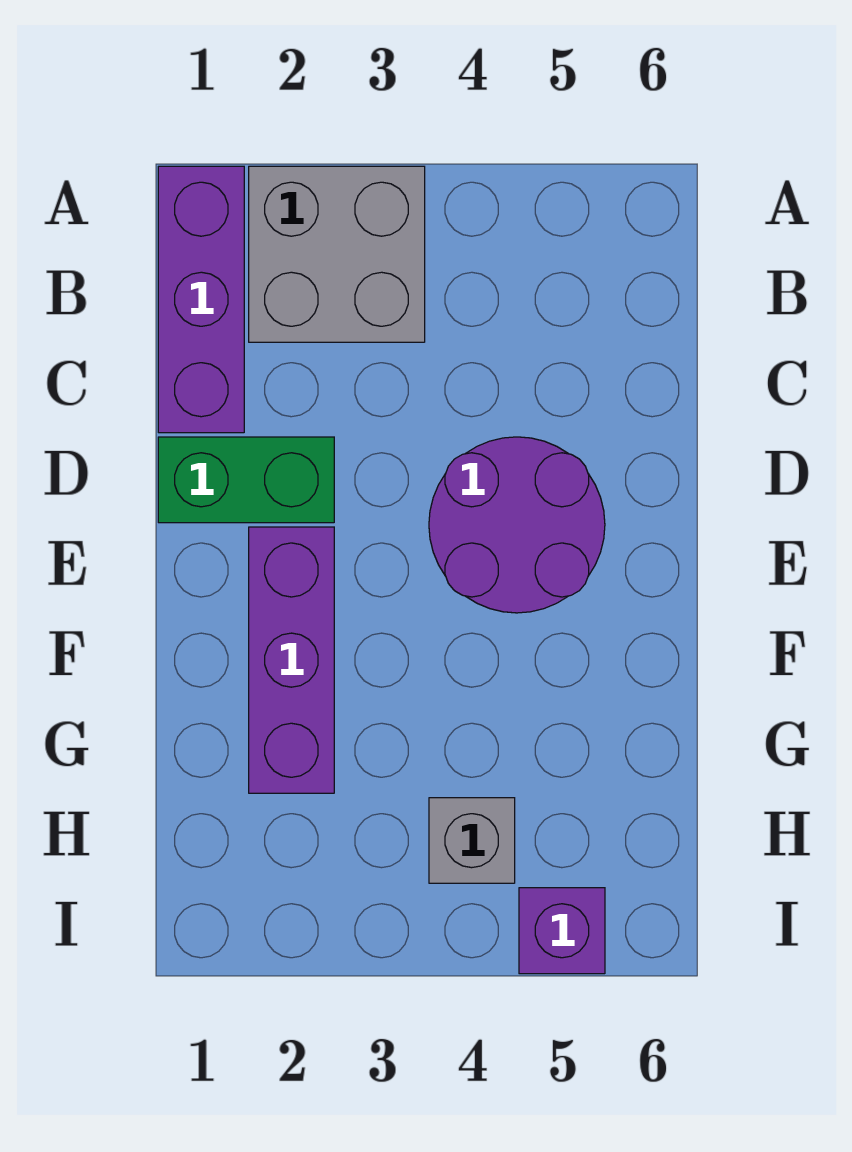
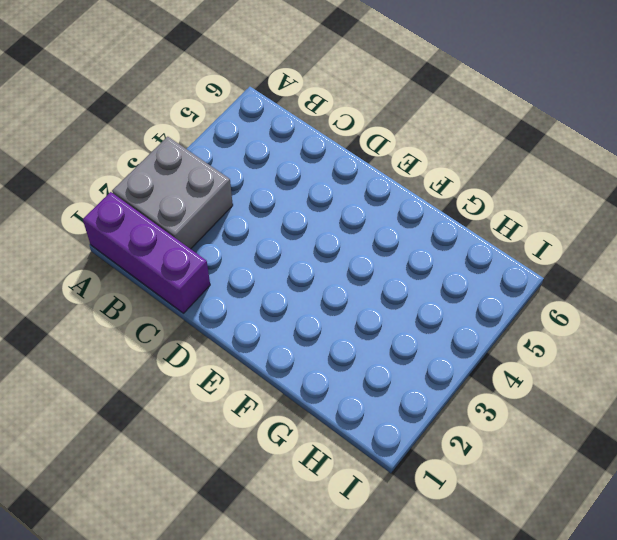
none -> green brick D1:D2 level 1
none -> purple round brick D4:E5 level 1

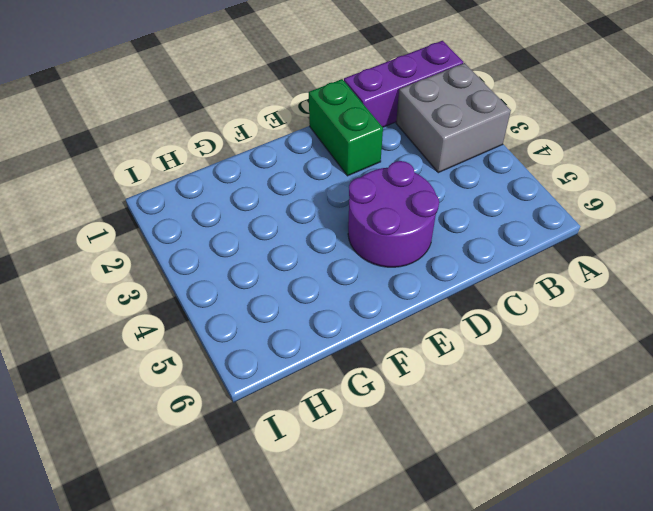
none -> purple brick E2:G2 level 1
none -> grey brick H4 level 1

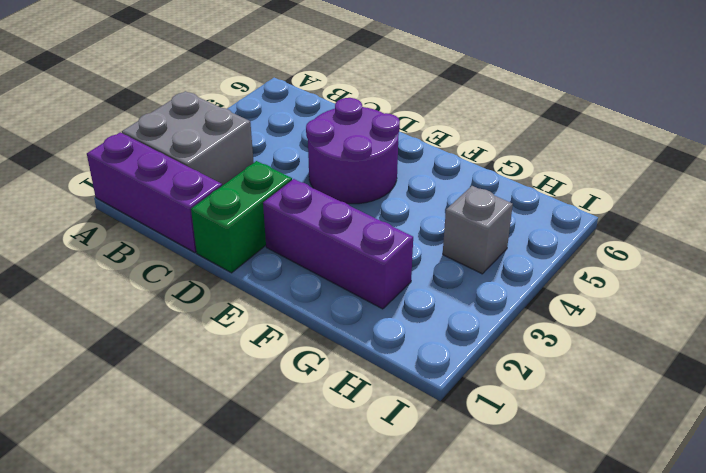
none -> purple brick I5 level 1

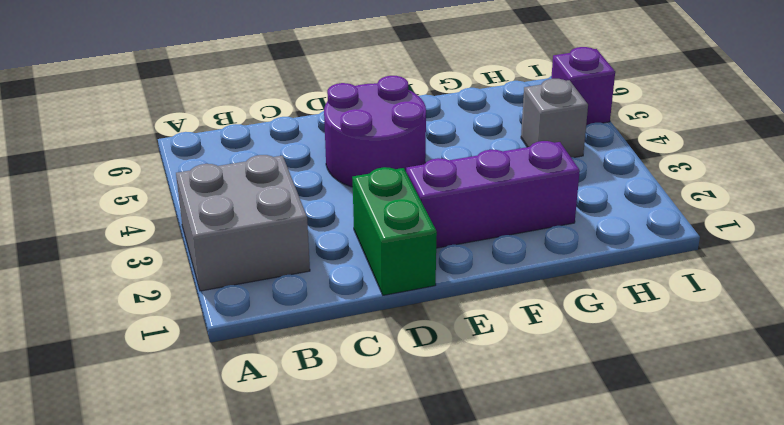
none -> purple brick A1:C1 level 1

